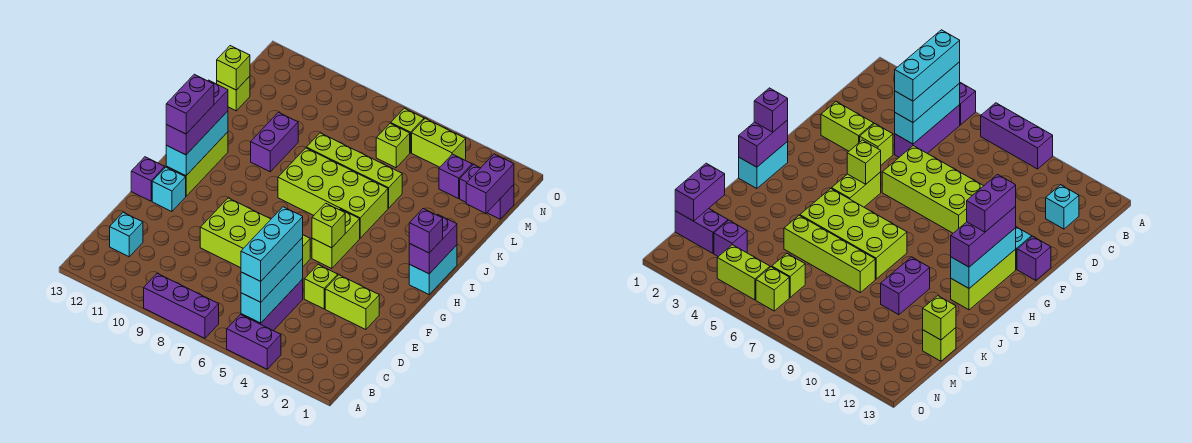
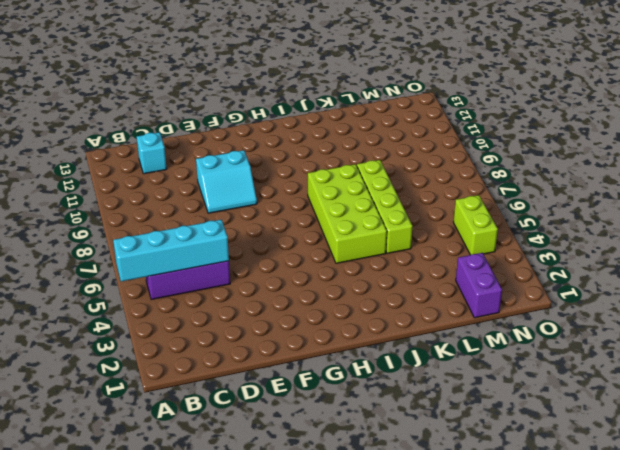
cyan brick A5:D5 level 2 -> cyan brick B5:D5 level 2
cyan slope E9:F10 level 1 top 10 -> lime brick E6:F9 level 1
none -> purple brick A4:A5 level 1
none -> purple brick A7:A9 level 1
none -> lime brick E2:E3 level 1
none -> lime brick E4 level 1

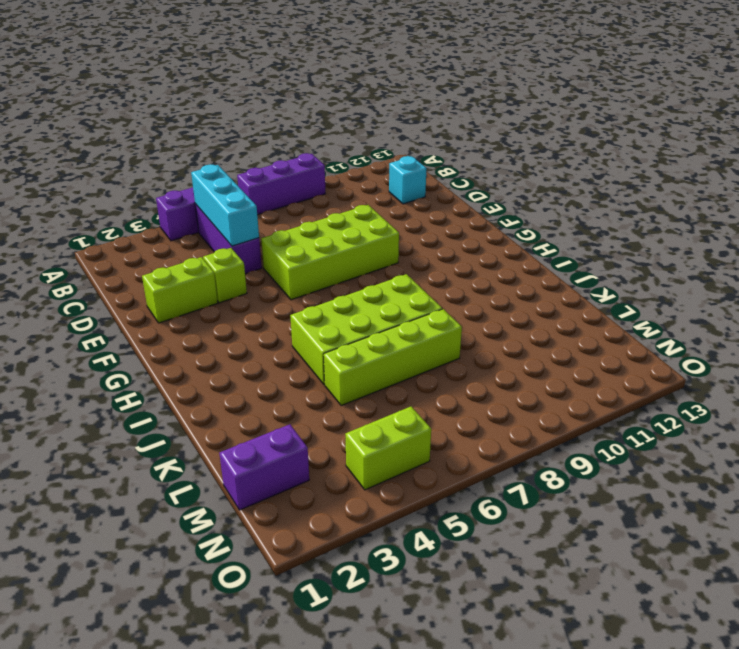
none -> cyan brick F12 level 1
none -> purple brick F13 level 1
none -> lime brick G5:H5 level 1
none -> lime brick G12:I12 level 1

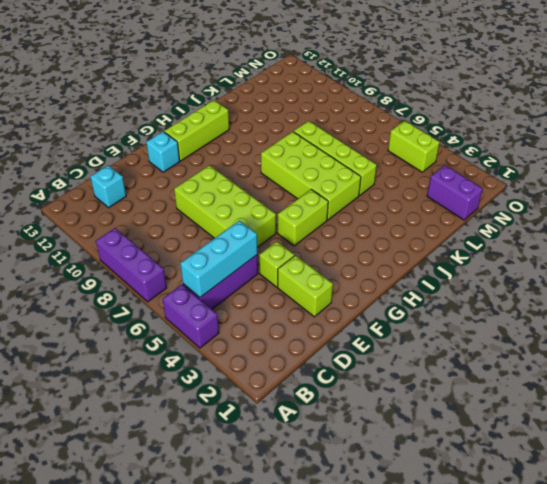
none -> purple brick F13 level 1
none -> cyan brick H1:I1 level 1
none -> purple brick J10:K10 level 1
none -> lime brick L13 level 1

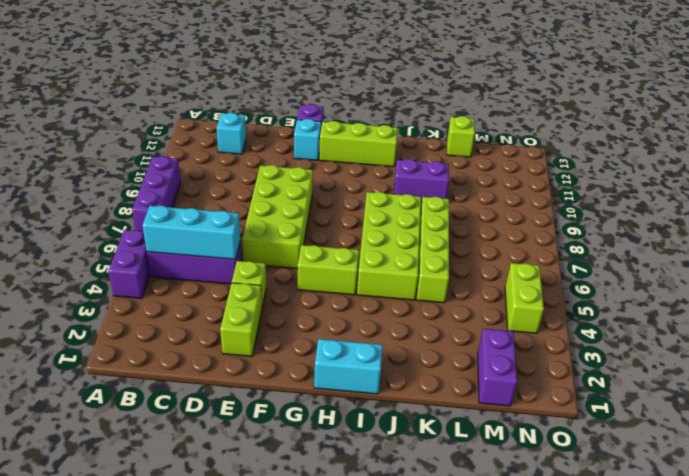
none -> purple brick M3 level 1
none -> lime brick M6 level 1
none -> lime brick N6 level 1
none -> lime brick G5 level 2

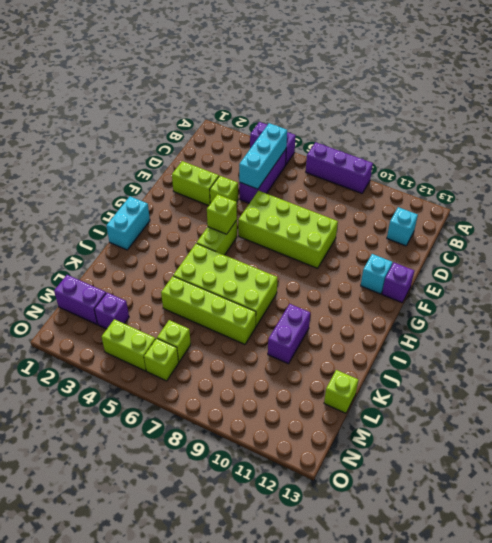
none -> lime brick G12:I12 level 1
none -> cyan brick G12:I12 level 2
none -> purple brick H1:I1 level 2
none -> purple brick L1:M1 level 2

